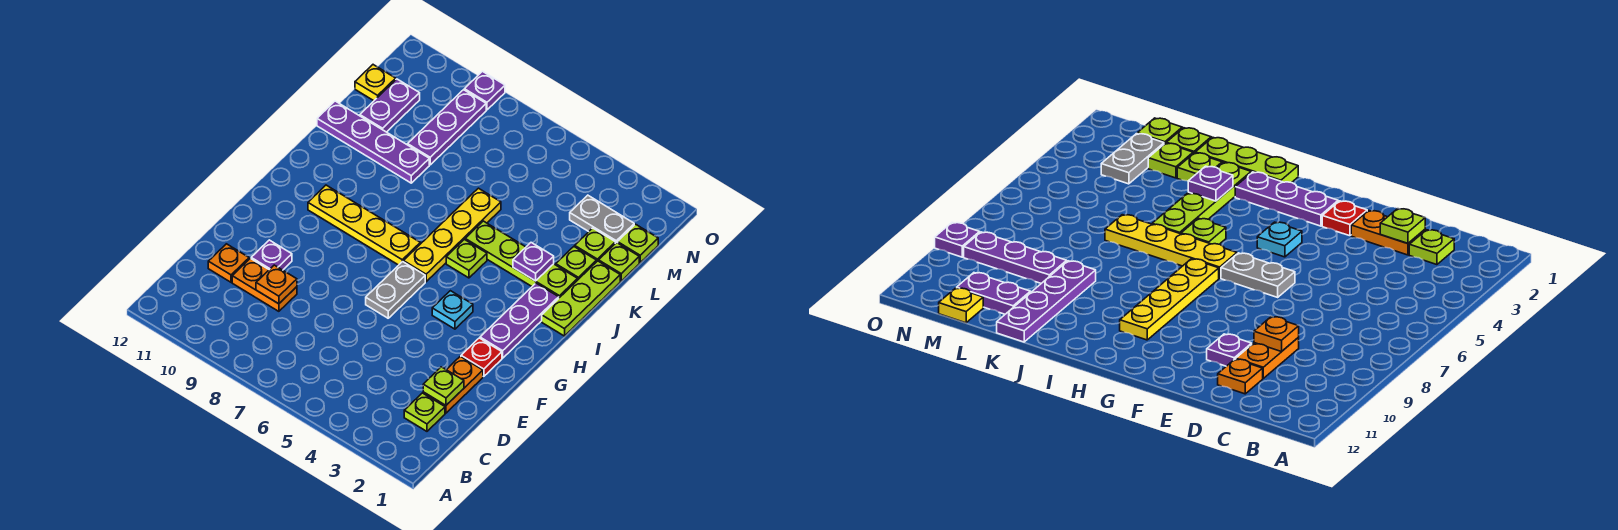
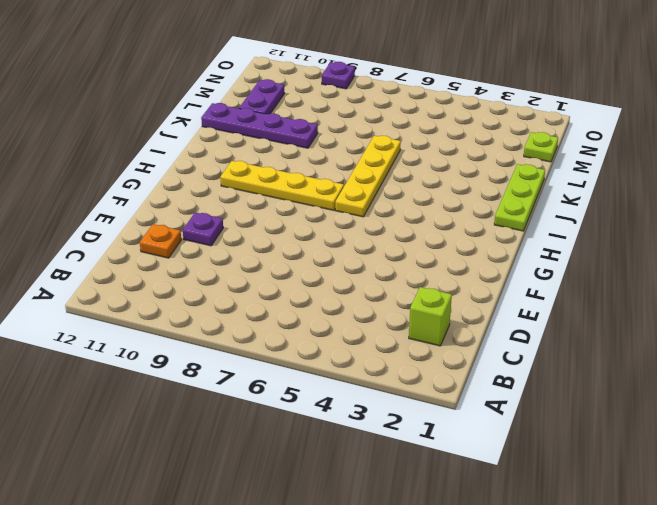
lime brick C2 level 1 -> lime plate C2 level 1
none -> orange plate D2:E2 level 1
none -> orange plate D9:D10 level 1
none -> red plate F2 level 1

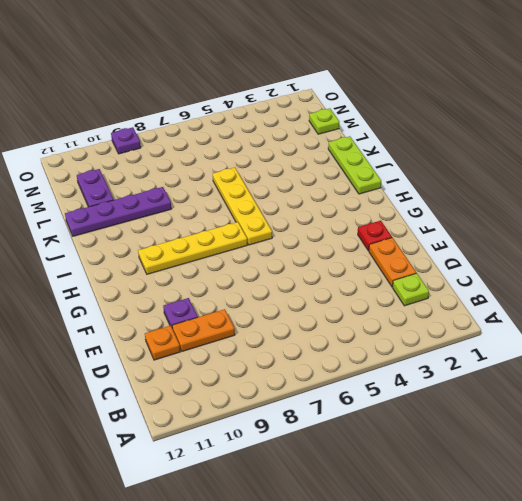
none -> grey plate F6:G6 level 1
none -> purple plate G2:I2 level 1
none -> cyan plate G4 level 1

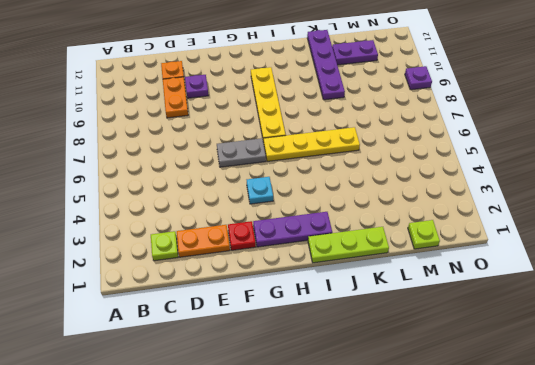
none -> lime plate I5 level 1
none -> lime plate J2:J5 level 1
none -> lime plate K2 level 1

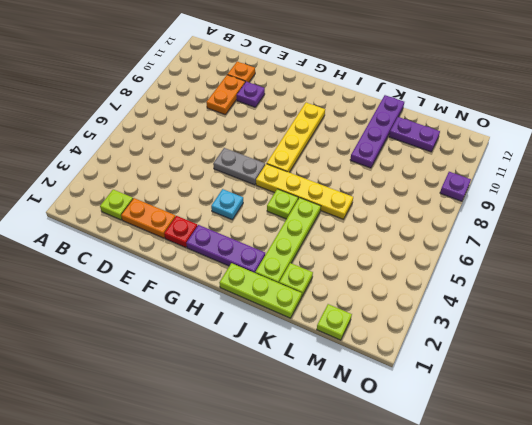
none -> lime plate L1 level 1
none -> lime plate L2 level 1
none -> purple plate L9:N9 level 1

